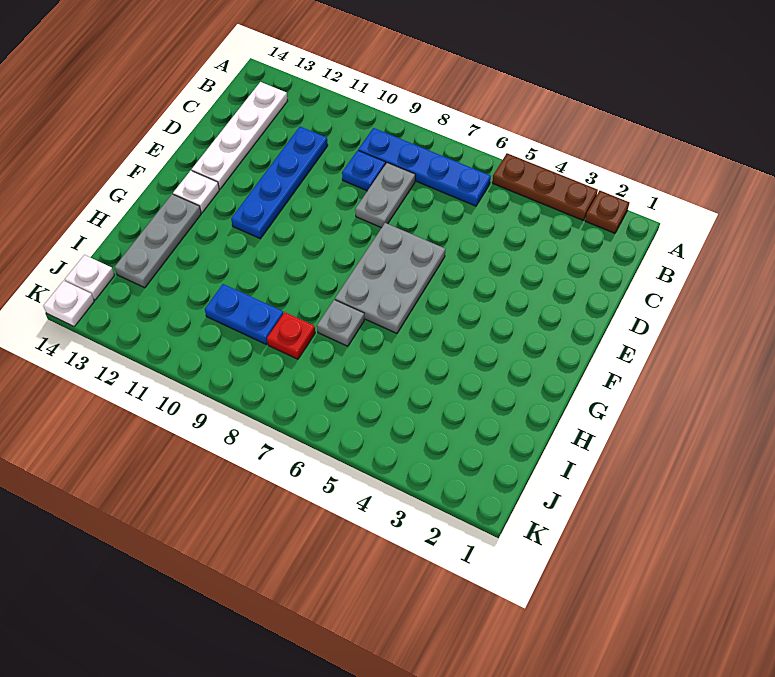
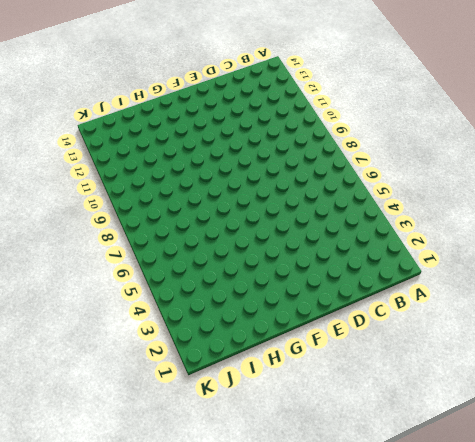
none -> brown plate A2 level 1
none -> brown plate A3:A5 level 1
none -> blue plate B6:B9 level 1

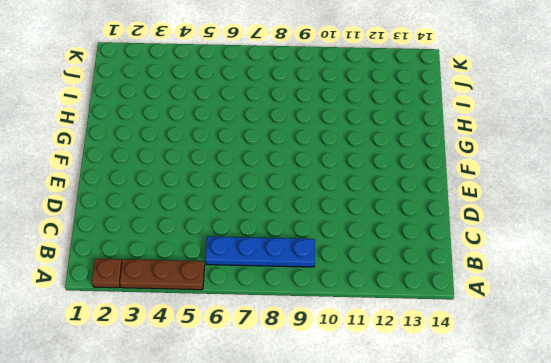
none -> white plate B13:E13 level 1
none -> grey plate C8:D8 level 1
none -> blue plate C9 level 1

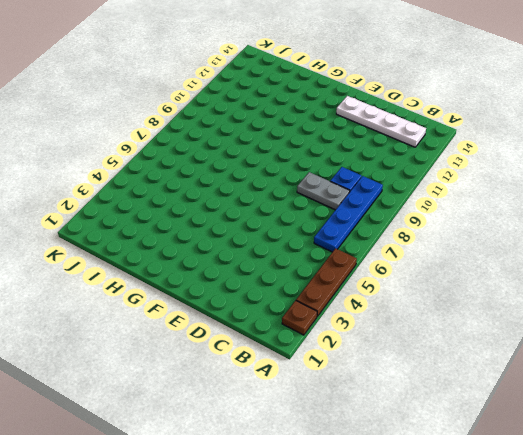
none -> blue plate C11:F11 level 1
none -> grey plate E6:G7 level 1
none -> white plate F13 level 1

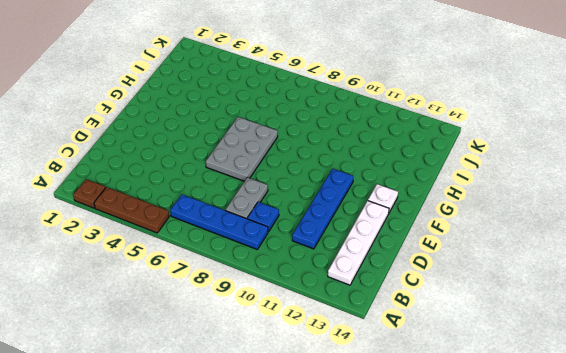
none -> grey plate G13:I13 level 1
none -> grey plate H7 level 1
none -> red plate I8 level 1

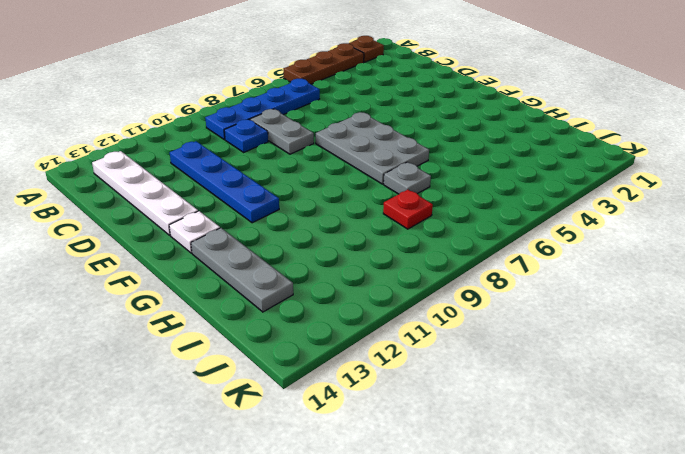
none -> blue plate I9:I10 level 1
none -> white plate J14 level 1
none -> white plate K14 level 1

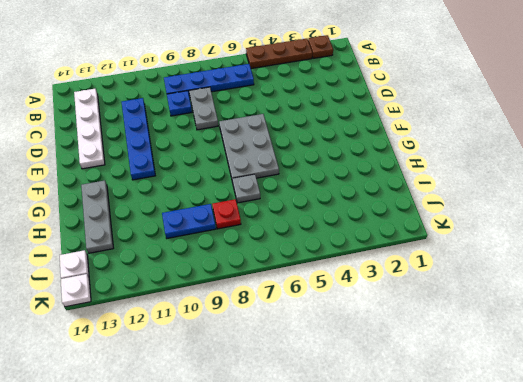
none -> white plate F13 level 1

